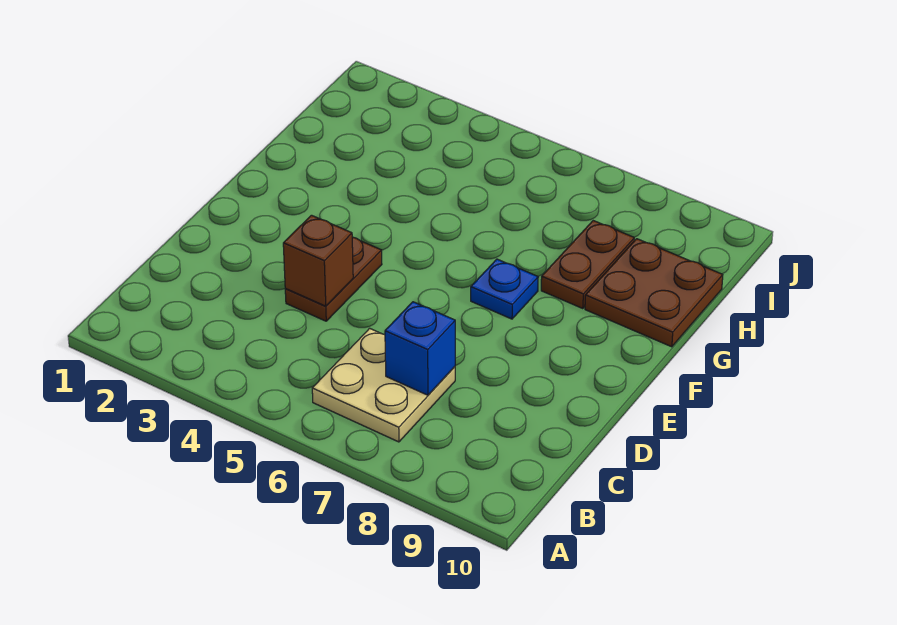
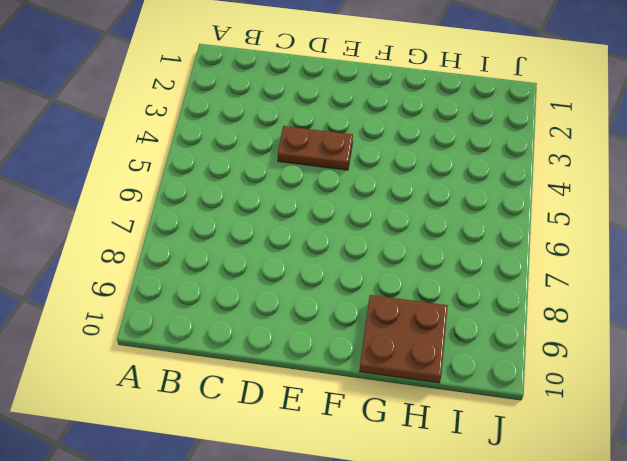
none -> tan plate B6:C7 level 1
none -> blue plate F7 level 1

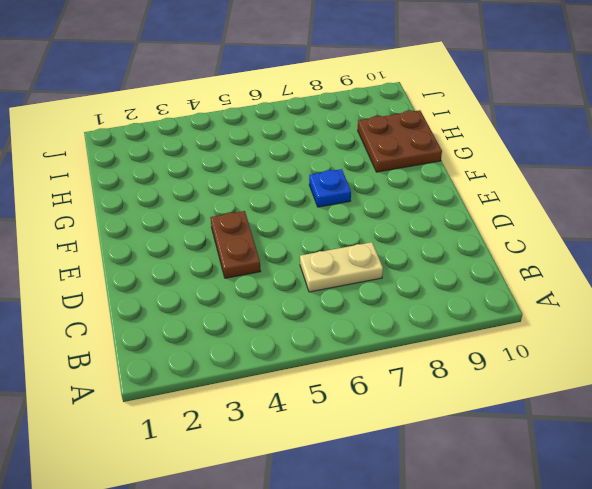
tan plate C6:C7 level 1 -> tan plate B6:C7 level 1
none -> brown plate G8:H8 level 1
none -> blue brick C7 level 2

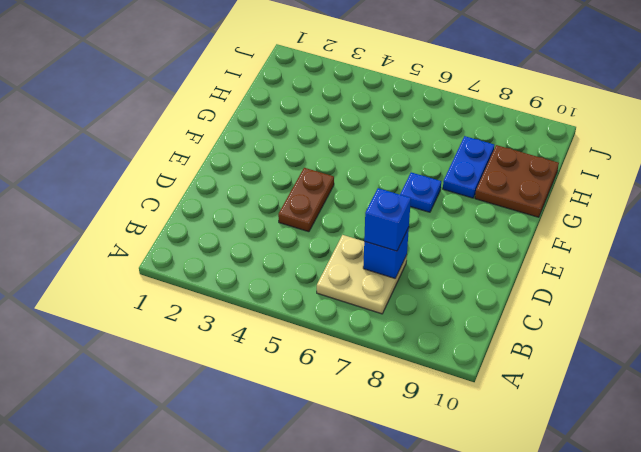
blue brick C7 level 3 -> none
blue plate G8:H8 level 1 -> brown plate G8:H8 level 1
none -> brown brick D4 level 2

